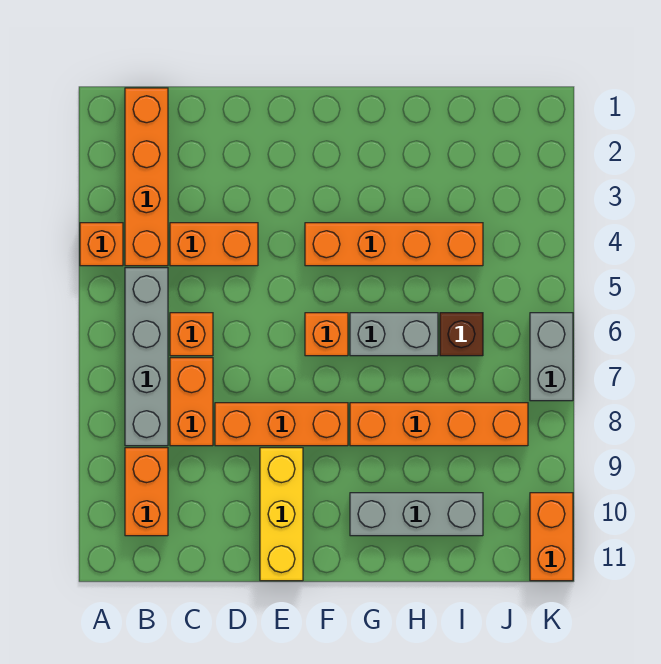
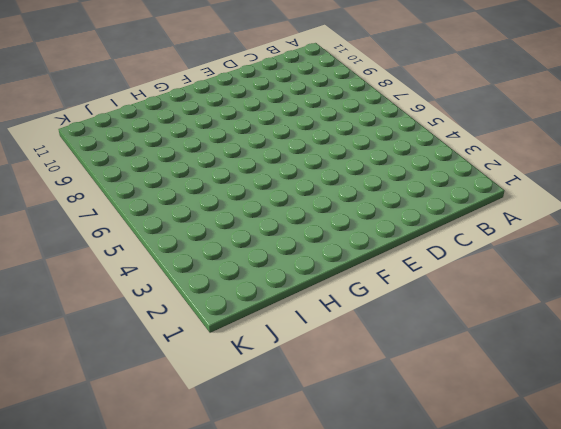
none -> orange brick A4 level 1
none -> orange brick B1:B4 level 1
none -> grey brick B5:B8 level 1

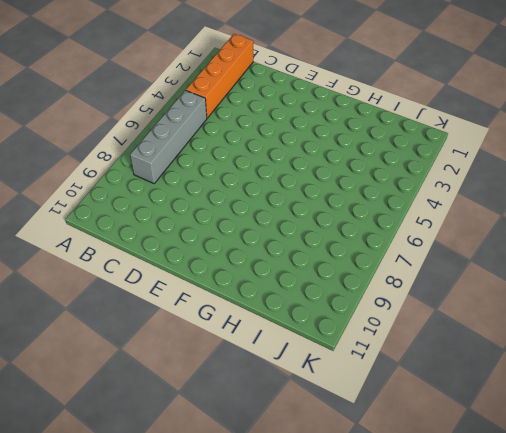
none -> orange brick A4 level 1
none -> orange brick B9:B10 level 1
none -> orange brick C4:D4 level 1

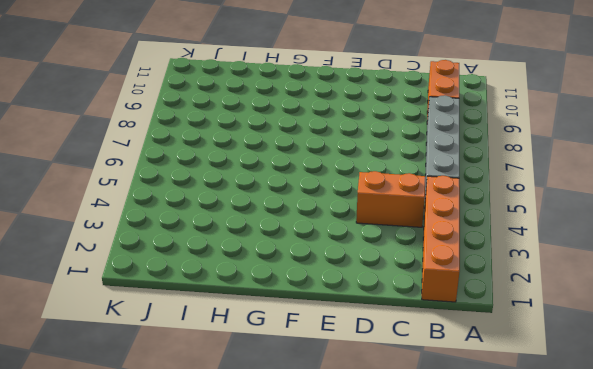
none -> orange brick A4 level 1
none -> orange brick C6 level 1
none -> orange brick C7:C8 level 1

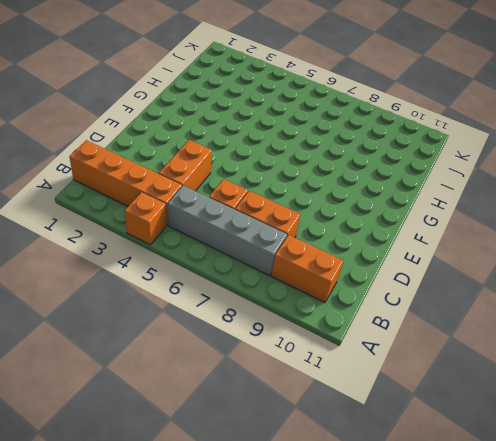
none -> orange brick D8:F8 level 1
none -> yellow brick E9:E11 level 1
none -> orange brick F4:I4 level 1

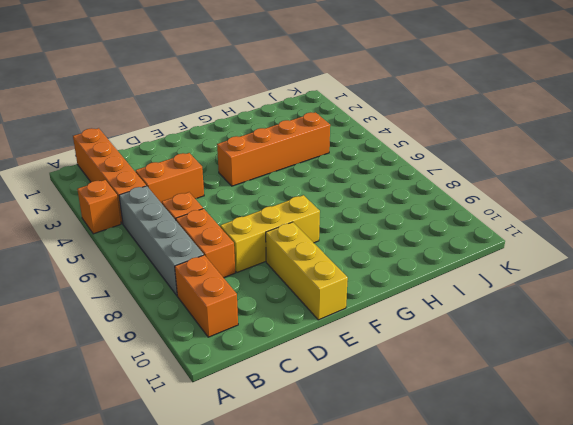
yellow brick D8:F8 level 1 -> orange brick D8:F8 level 1
none -> orange brick F6 level 1
none -> grey brick G6:H6 level 1
none -> orange brick G8:J8 level 1

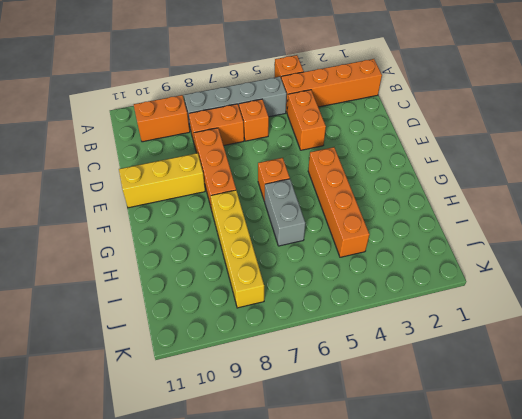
yellow brick G8:J8 level 1 -> orange brick G8:J8 level 1
none -> grey brick G10:I10 level 1
none -> brown brick I6 level 1
none -> grey brick K6:K7 level 1

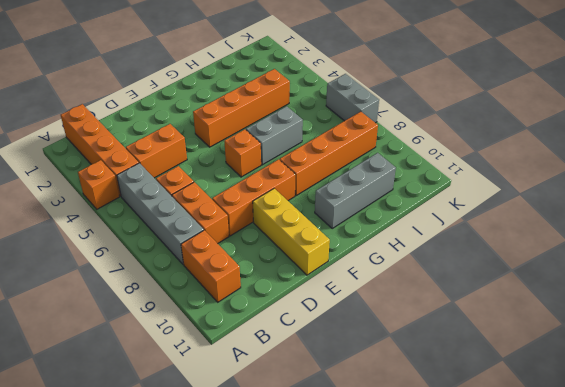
none -> brown brick I6 level 1
none -> orange brick K10:K11 level 1

